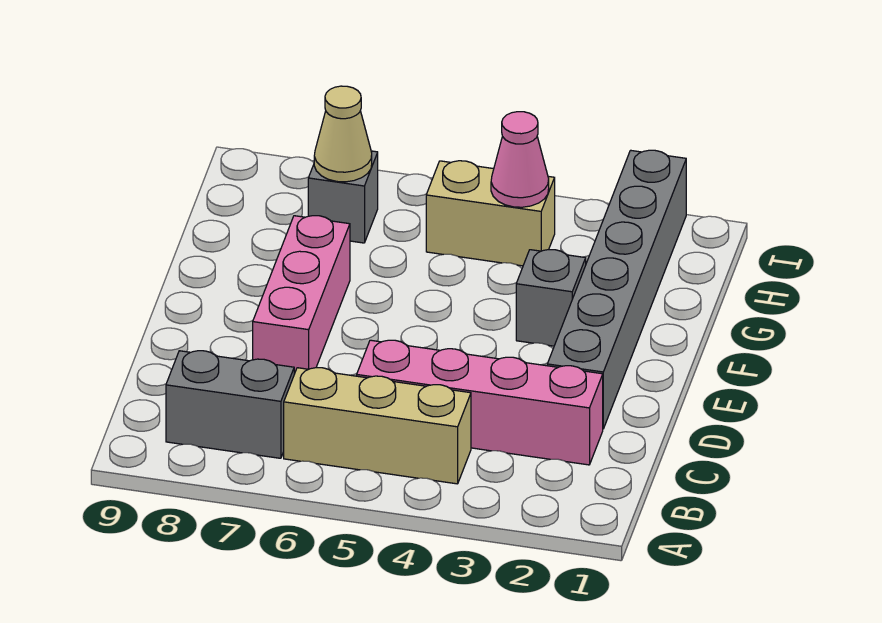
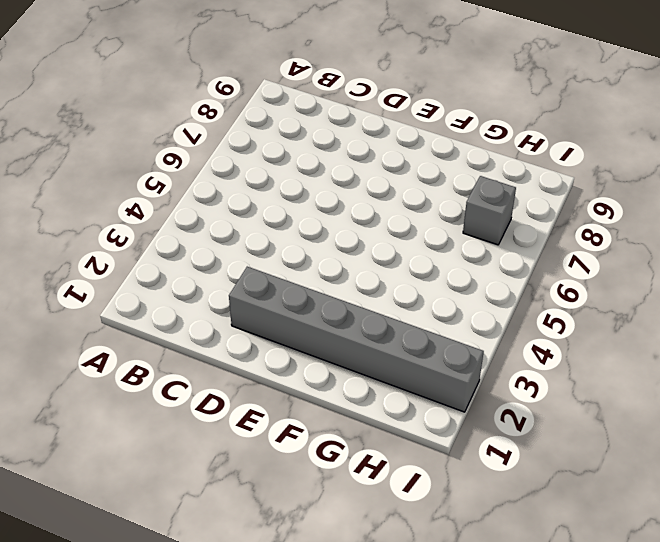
none -> tan brick B4:B6 level 1
none -> grey brick B7:B8 level 1

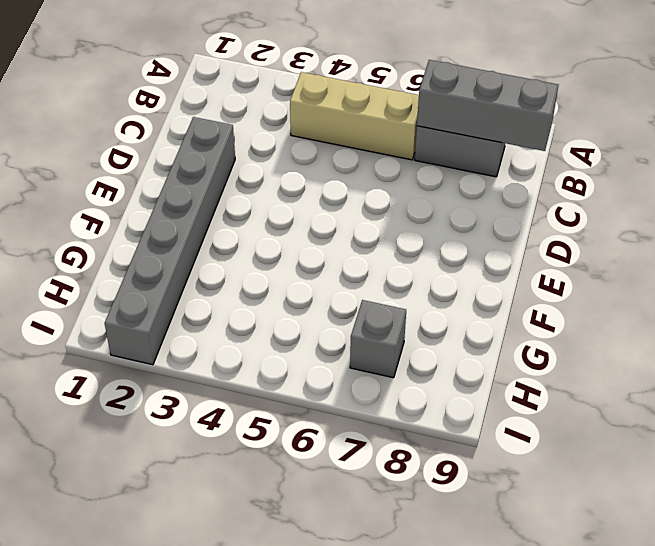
grey brick B7:B9 level 2 -> none
none -> pink brick C2:C5 level 1
none -> pink brick D7:F7 level 1

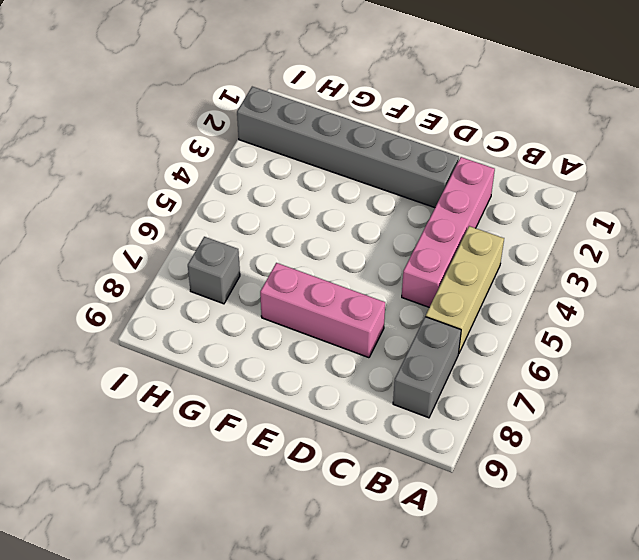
none -> grey brick F3 level 1
none -> tan brick H4:H5 level 1

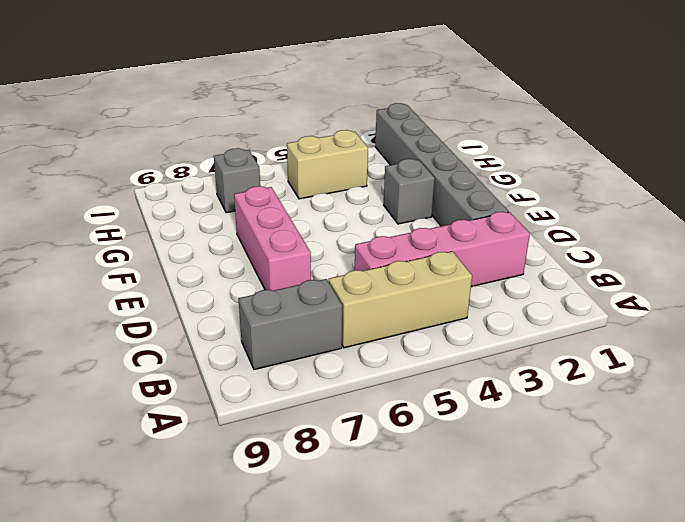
none -> pink cone H4 level 2
none -> tan cone H7 level 2

